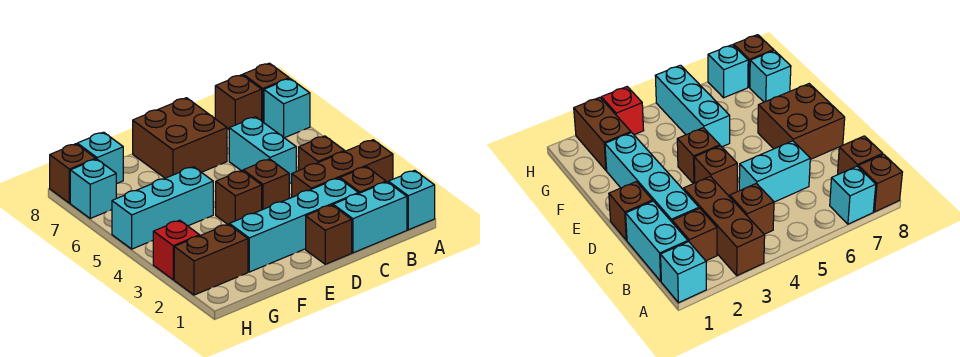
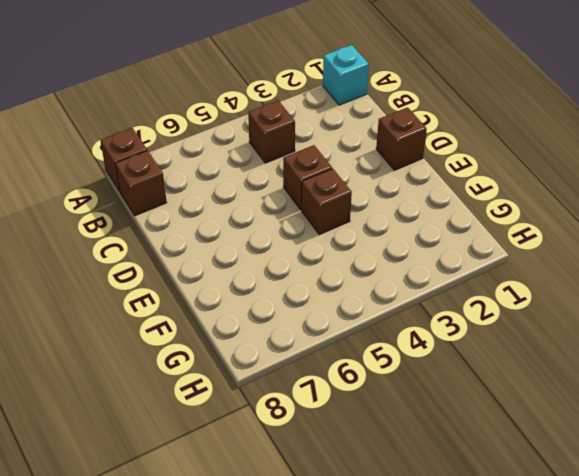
none -> brown brick A3:C3 level 1
none -> cyan brick A7 level 1
none -> cyan brick B1:C1 level 1

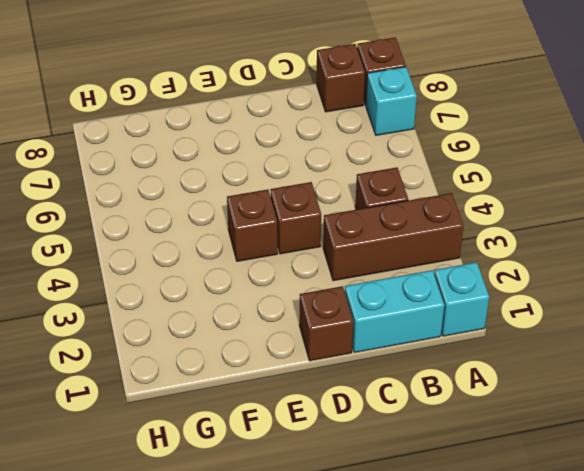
none -> brown brick B2 level 1
none -> cyan brick C2:F2 level 1
none -> cyan brick C5:C6 level 1

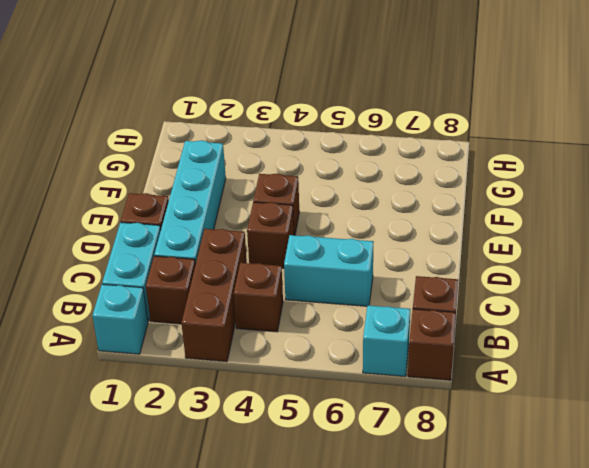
none -> brown brick D7:E8 level 1
none -> cyan brick F5:H5 level 1
none -> brown brick G2:H2 level 1

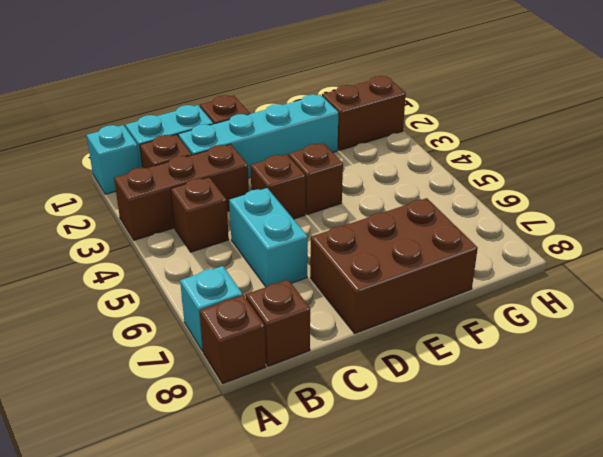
brown brick D7:F8 level 1 -> brown brick D7:E8 level 1
none -> cyan brick F5:H5 level 1
none -> cyan brick G8 level 1
none -> red brick H3 level 1

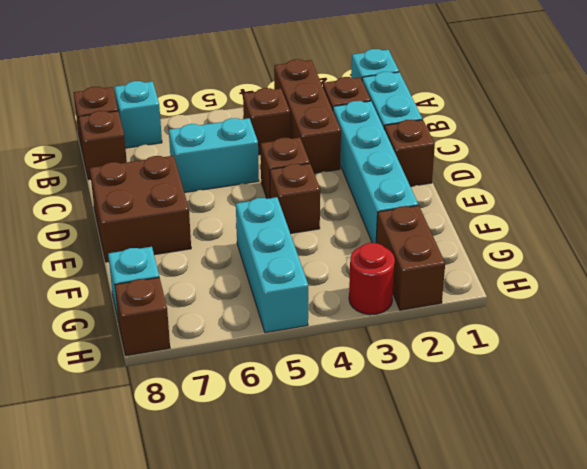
red round brick H3 level 1 -> red brick H3 level 1
none -> cyan brick H7 level 1

